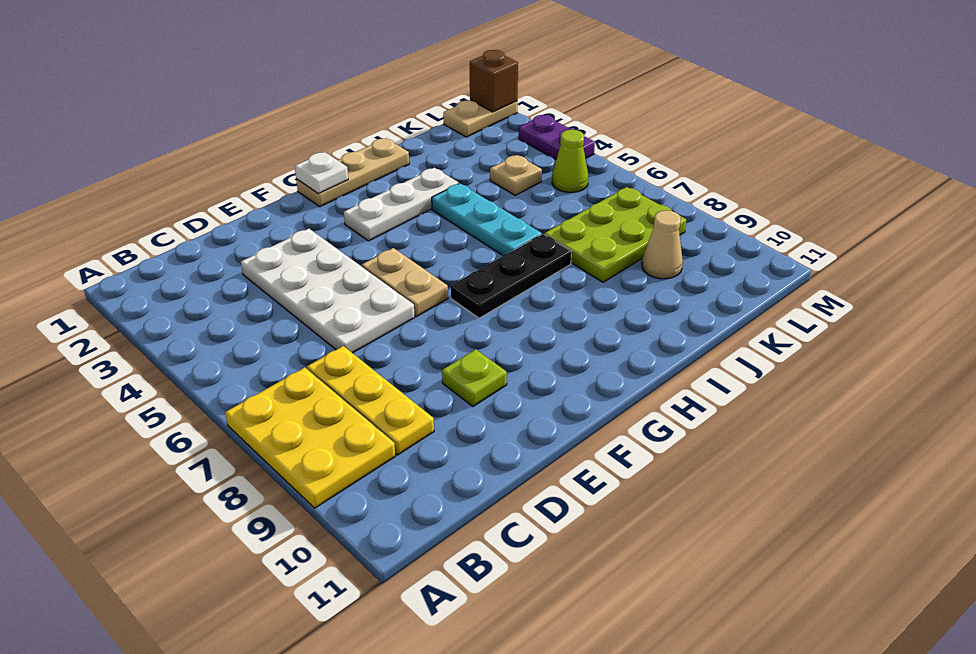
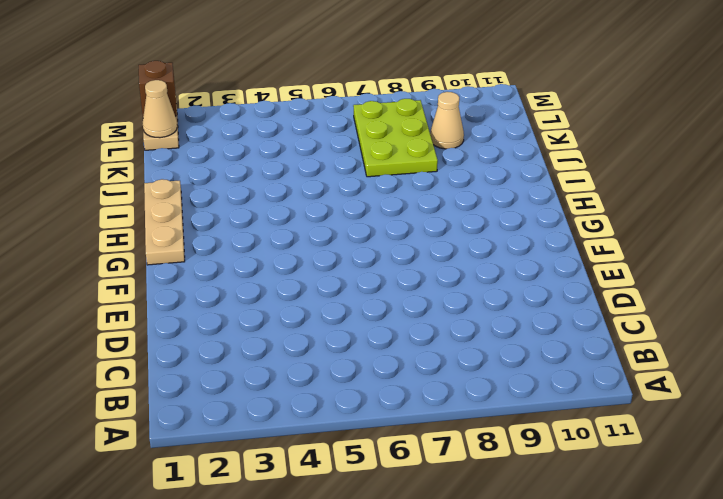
tan cone L1 level 2 -> none
none -> yellow plate A7:B9 level 1
none -> yellow plate C7:C9 level 1
none -> white plate D3:E6 level 1

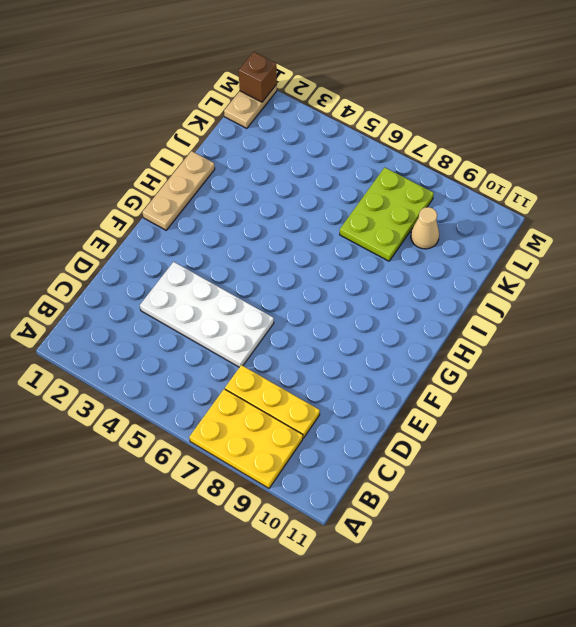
none -> lime plate E9 level 1
none -> tan plate F5:F6 level 1
none -> white plate G3:I3 level 1

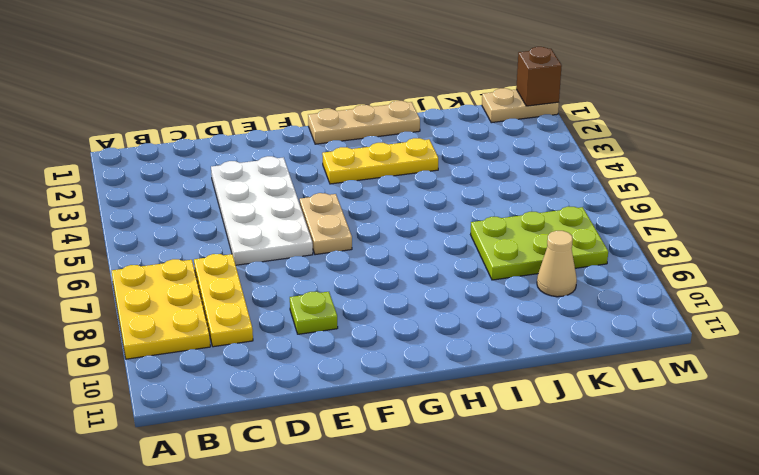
yellow plate G3:I3 level 1 -> white plate G3:I3 level 1
none -> black plate G7:I7 level 1
none -> cyan plate I4:I6 level 1
none -> tan plate K4 level 1

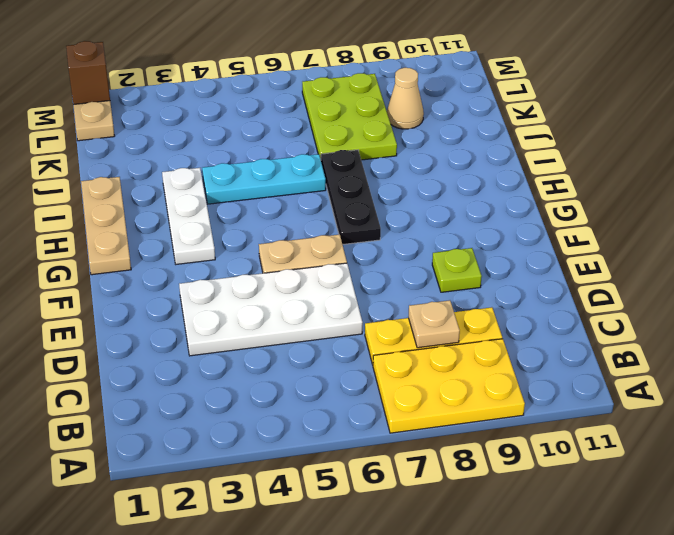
tan plate C8 level 2 -> tan plate K4 level 1
none -> lime cone L5 level 1
none -> purple plate M3:M4 level 1
none -> white plate G1 level 2

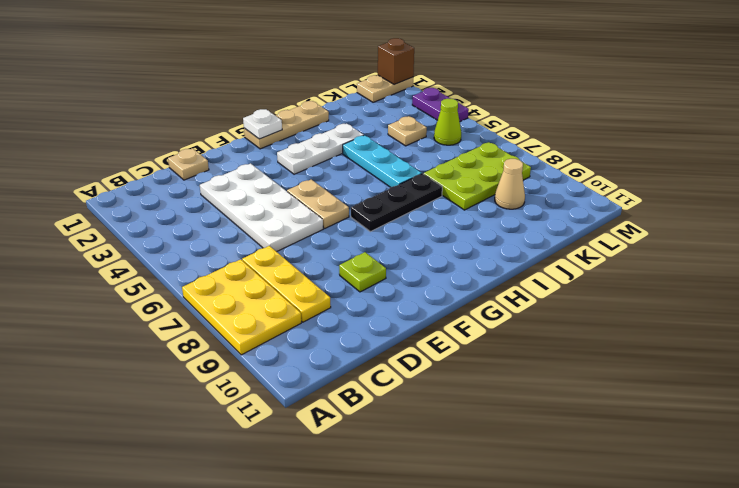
tan plate D1 level 1 -> none

